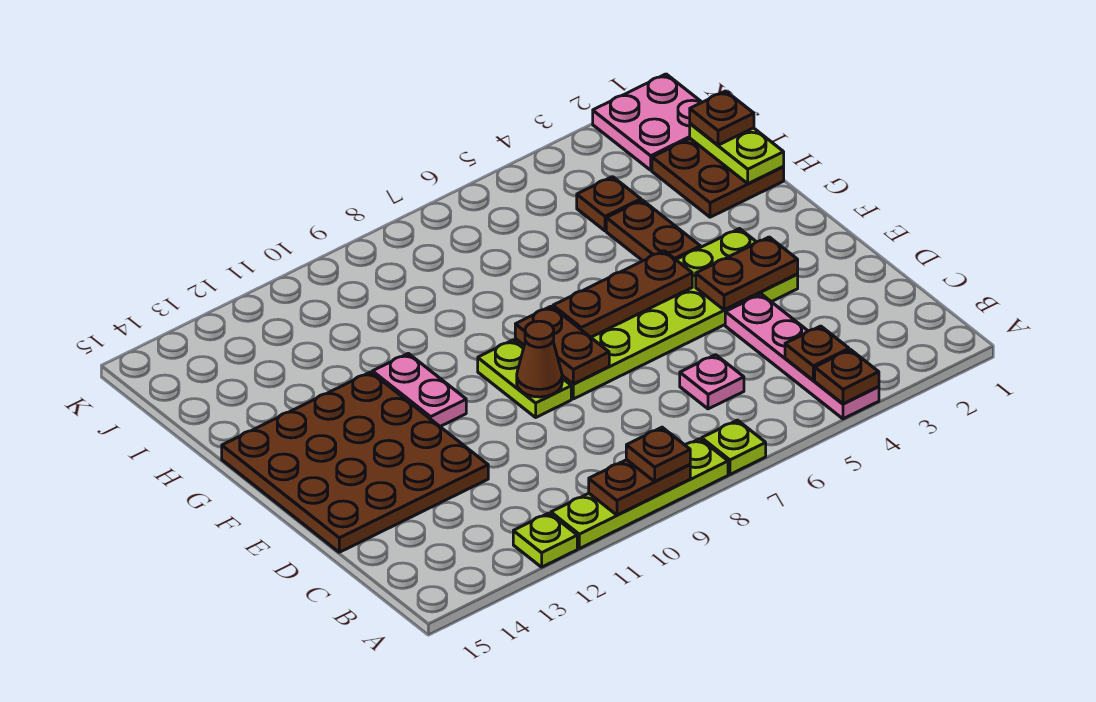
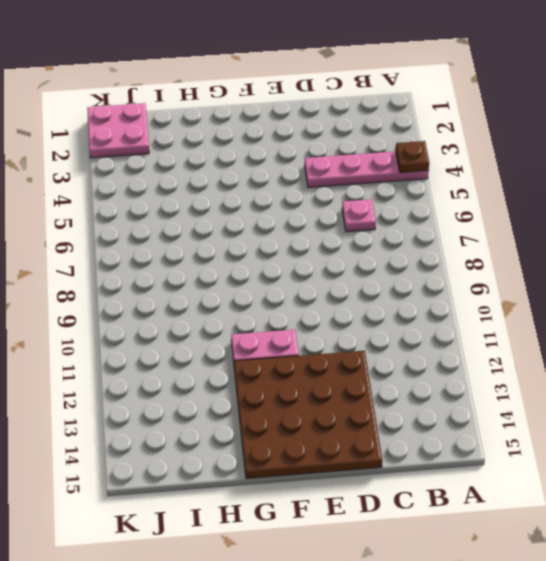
none -> lime plate A7 level 1
none -> lime plate A8:A11 level 1
none -> lime plate A12 level 1

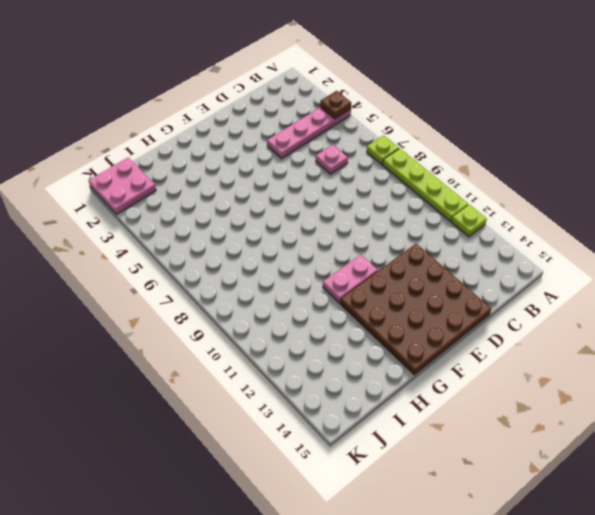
none -> lime plate E3:F8 level 1
none -> lime plate E9:F9 level 1
none -> brown plate G4:H4 level 1

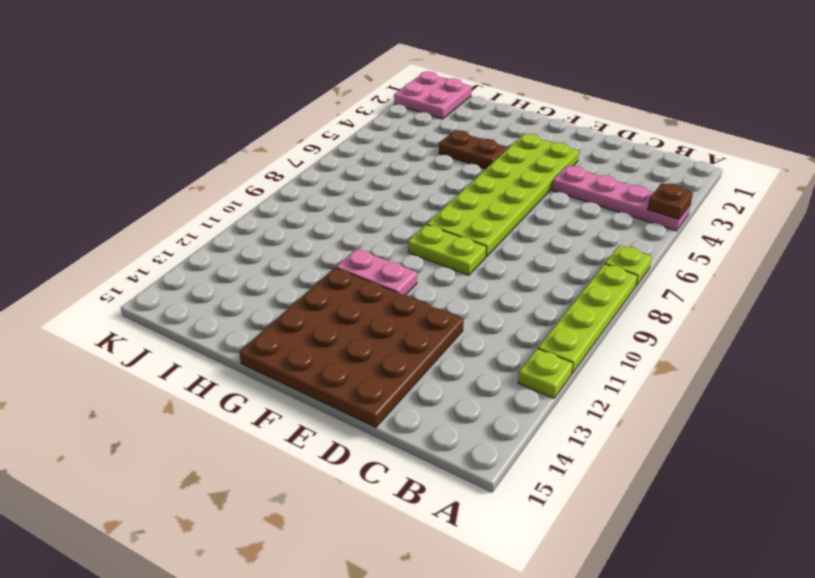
none -> pink plate C6 level 1
none -> brown plate H1:I2 level 1
none -> brown plate I4 level 1

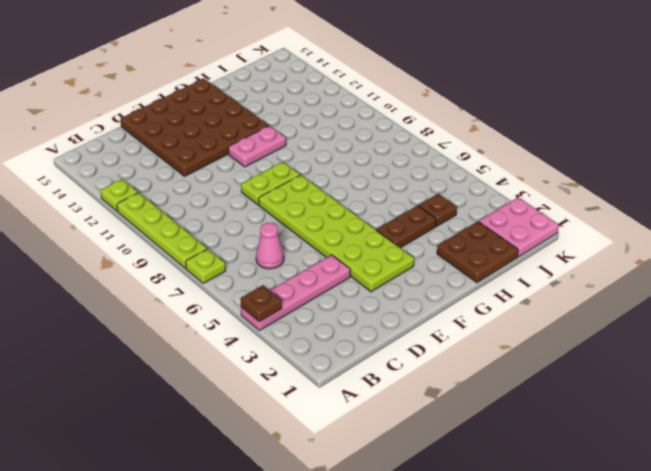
pink cone C6 level 1 -> pink plate C6 level 1
none -> brown plate A9:A10 level 2
none -> brown plate B4 level 2
none -> brown plate E3:E4 level 2

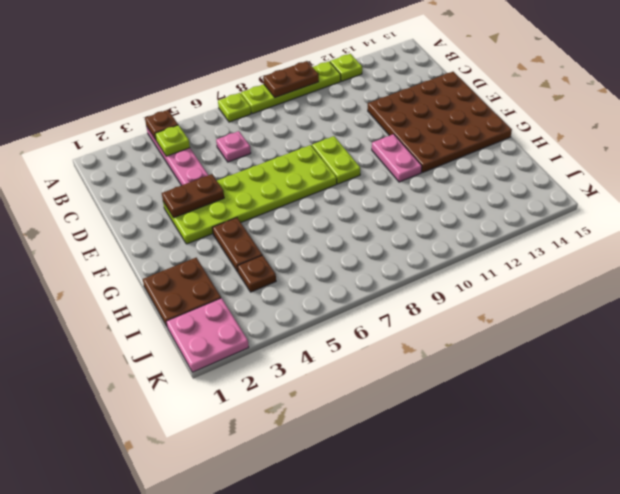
lime plate B4 level 2 -> brown plate B4 level 2
none -> brown plate E8:F8 level 2
none -> brown cone E9 level 2
none -> brown plate F5:F7 level 2

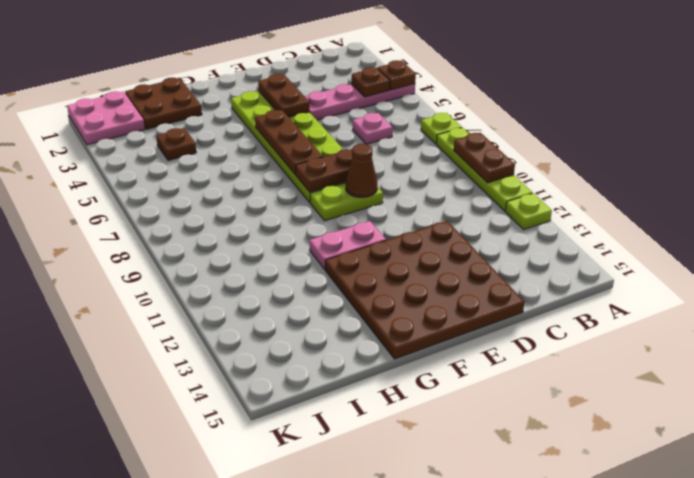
none -> brown plate G4:H4 level 1
none -> lime plate H1:I1 level 2
none -> brown plate A9 level 3

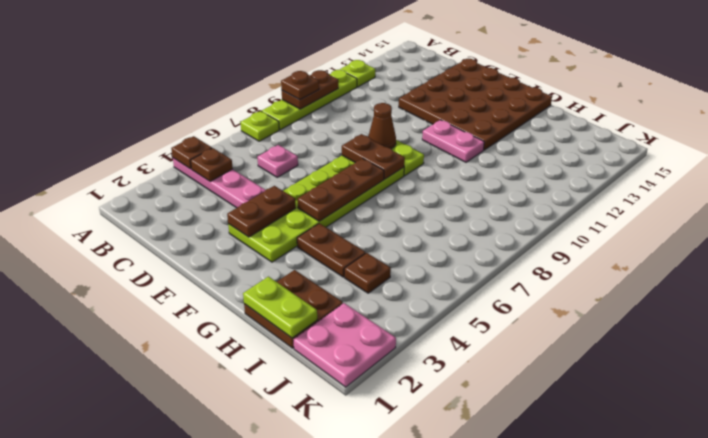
none -> brown plate I1 level 3

